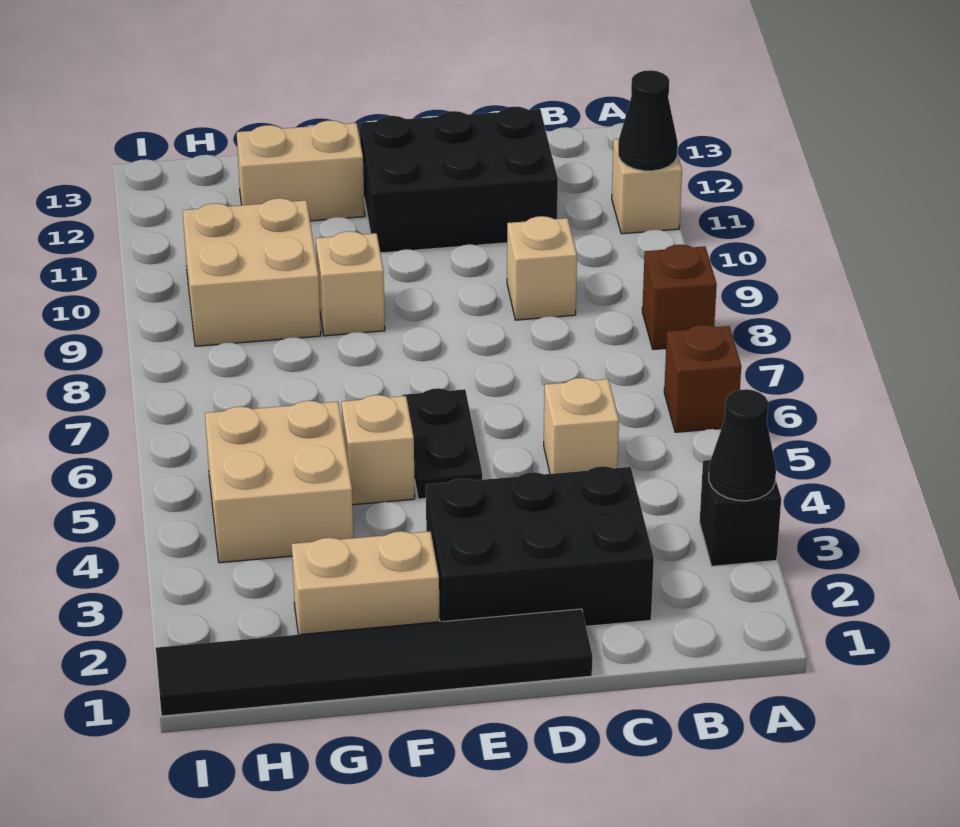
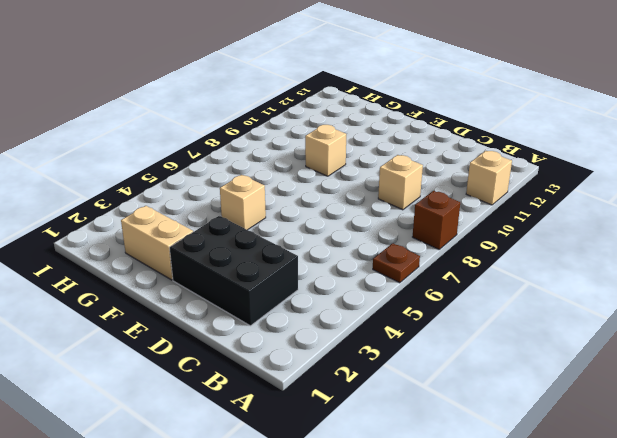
brown plate A6 level 1 -> brown brick A6 level 1
none -> black brick A3 level 1
none -> tan brick C5 level 1
none -> black brick C11:E12 level 1

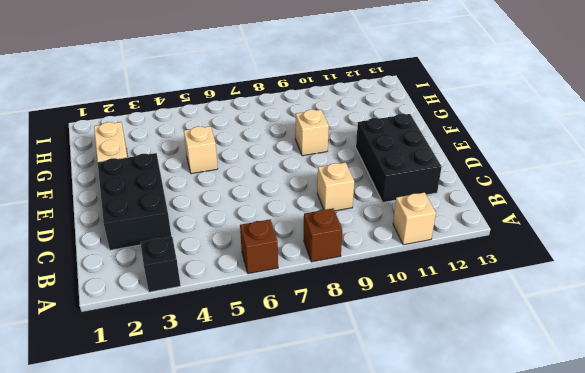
none -> tan brick C5 level 1
none -> black tile D1:I1 level 1
none -> black plate E5:E6 level 1

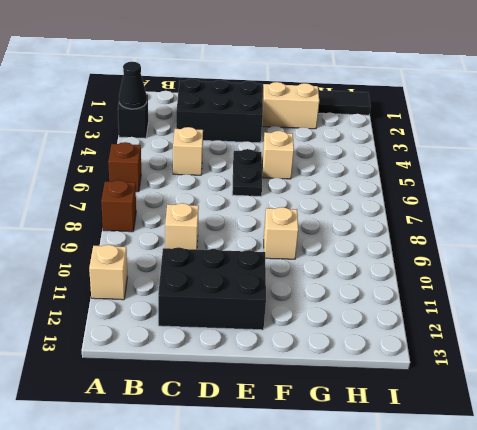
none -> tan brick F12:G12 level 1
none -> tan brick G4:H5 level 1
none -> tan brick G9:H10 level 1

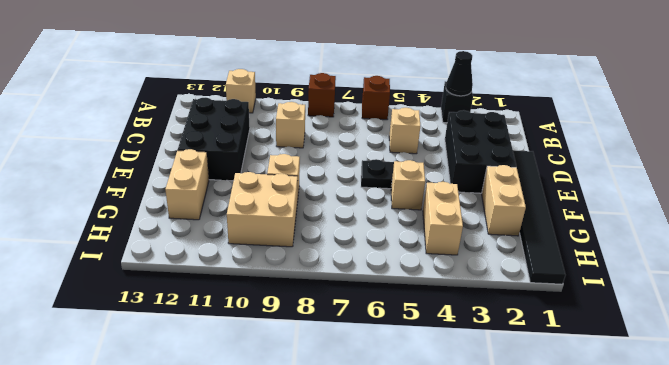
tan brick G4:H4 level 1 -> tan brick G4:H5 level 1
none -> black cone A11 level 2

